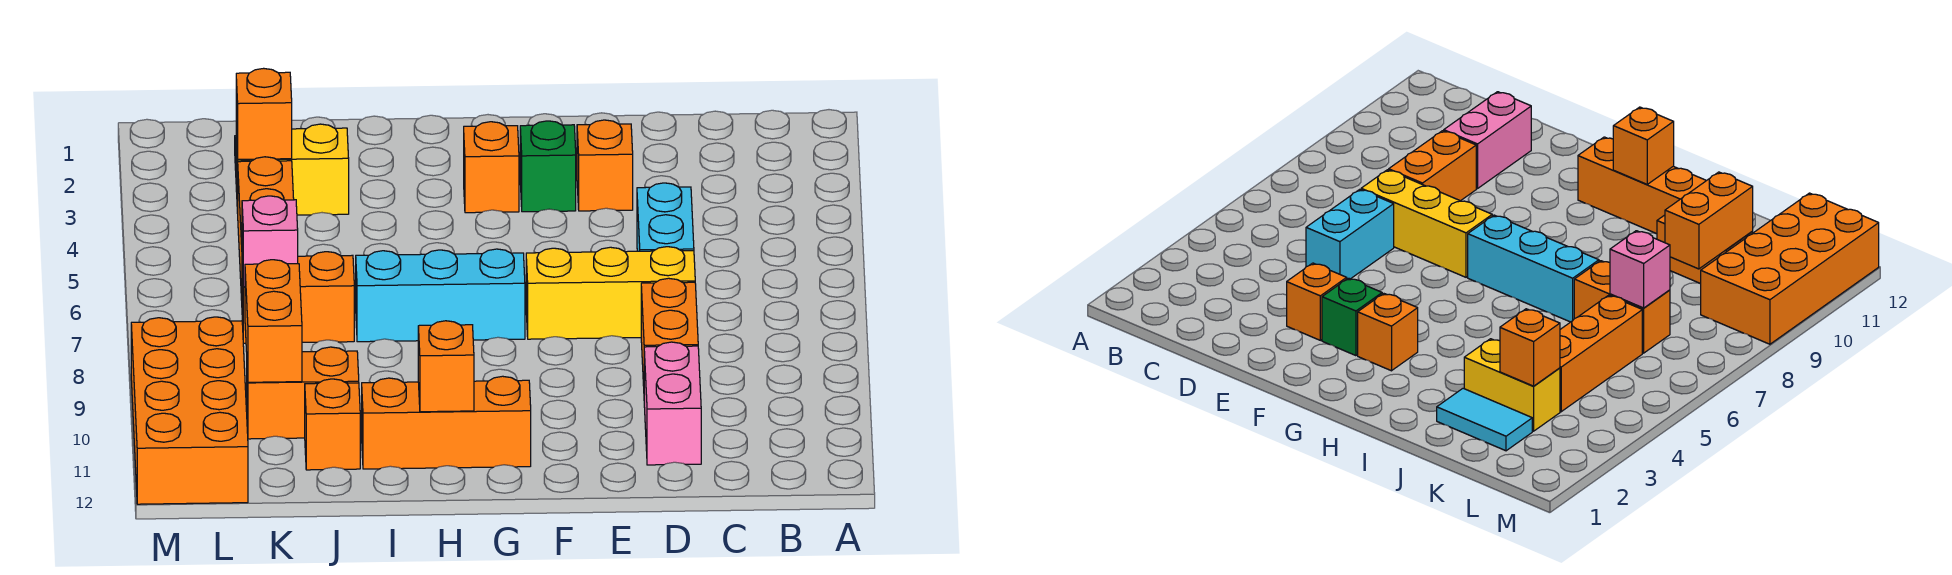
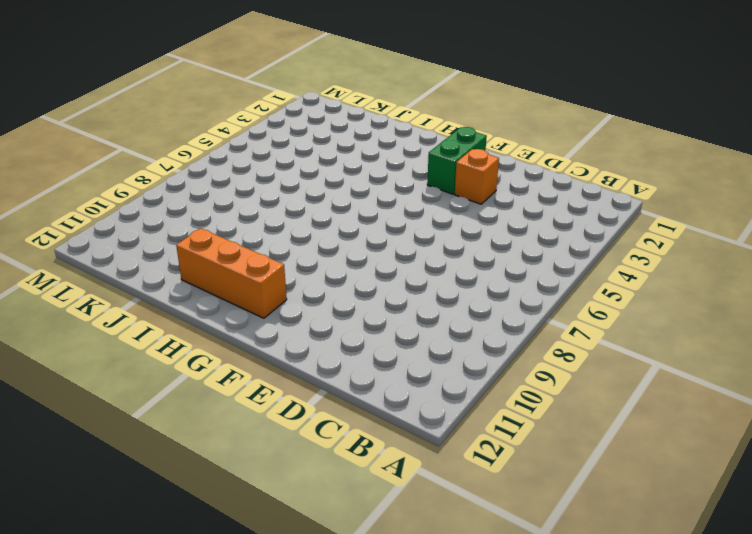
green brick F2:F3 level 1 -> green brick F3 level 1
none -> cyan brick D5:D6 level 1
none -> yellow brick D7:F7 level 1
none -> orange brick D8:D9 level 1

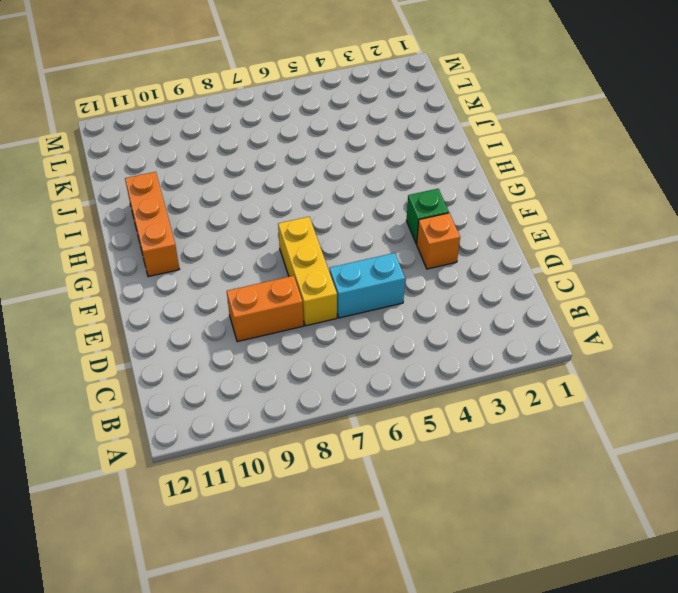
none -> pink brick D10:D11 level 1
none -> orange brick G3 level 1
none -> cyan brick G7:I7 level 1

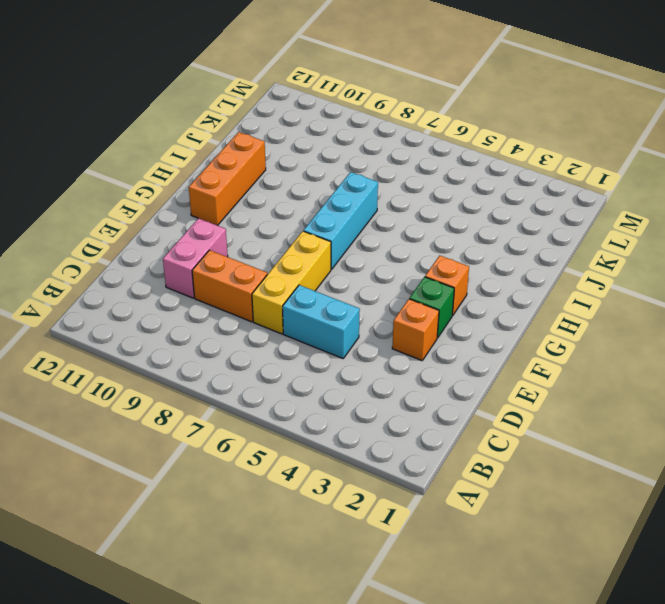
pink brick D10:E10 level 1 -> pink brick D10:D11 level 1
none -> cyan tile J2:K2 level 1
none -> yellow brick J3:K3 level 1
none -> orange brick J7:K7 level 1

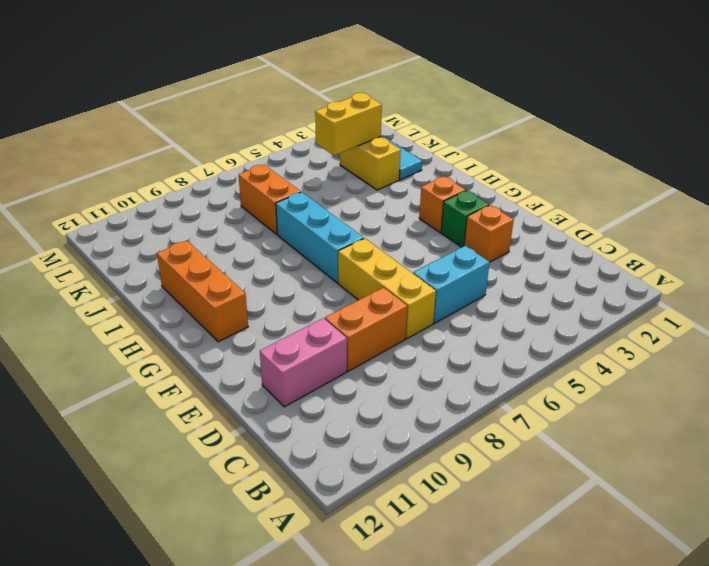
yellow brick K3:K4 level 2 -> orange brick K3 level 2
none -> orange brick J10:K10 level 1
none -> orange brick J11 level 1
none -> orange brick K4:K6 level 1

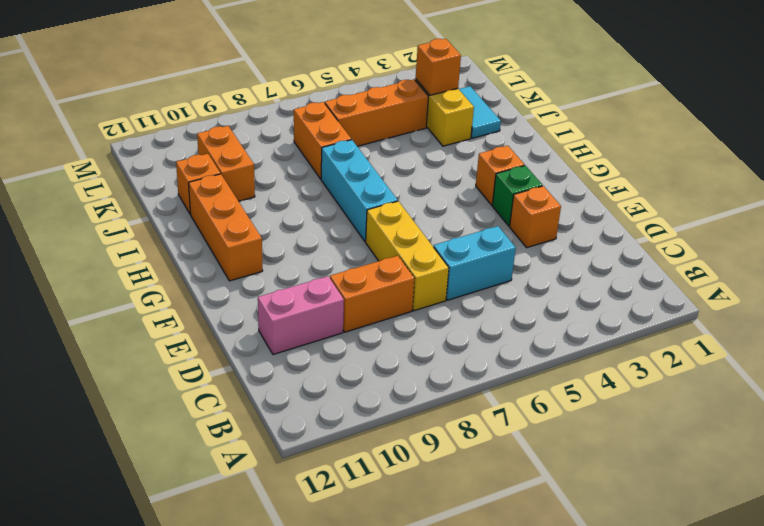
none -> orange brick L9:M12 level 1
none -> orange brick H11 level 2
none -> pink brick K7 level 2

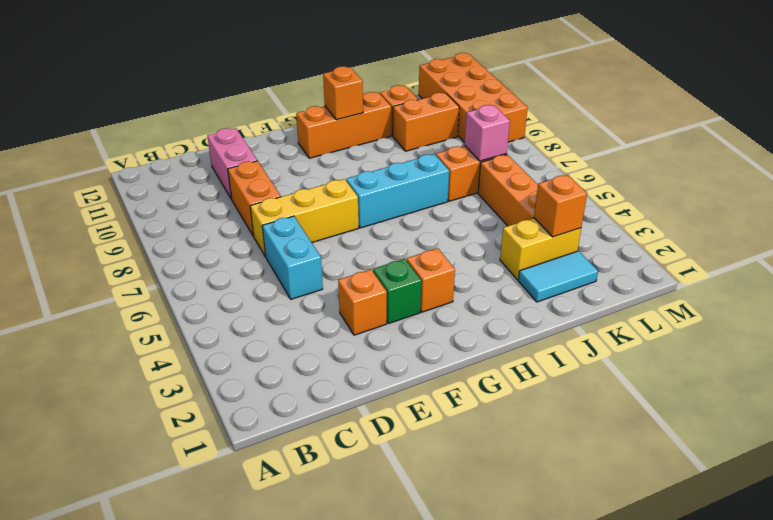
none -> orange brick K9:K10 level 2

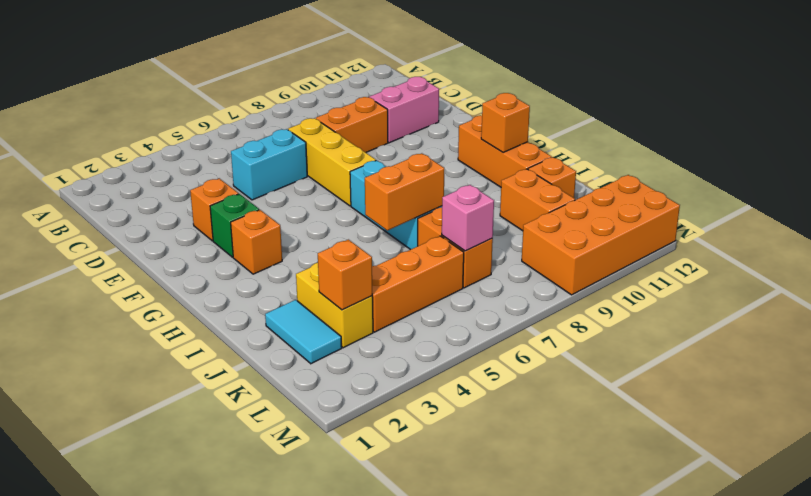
orange brick I6:I7 level 2 -> orange brick K9:K10 level 2

